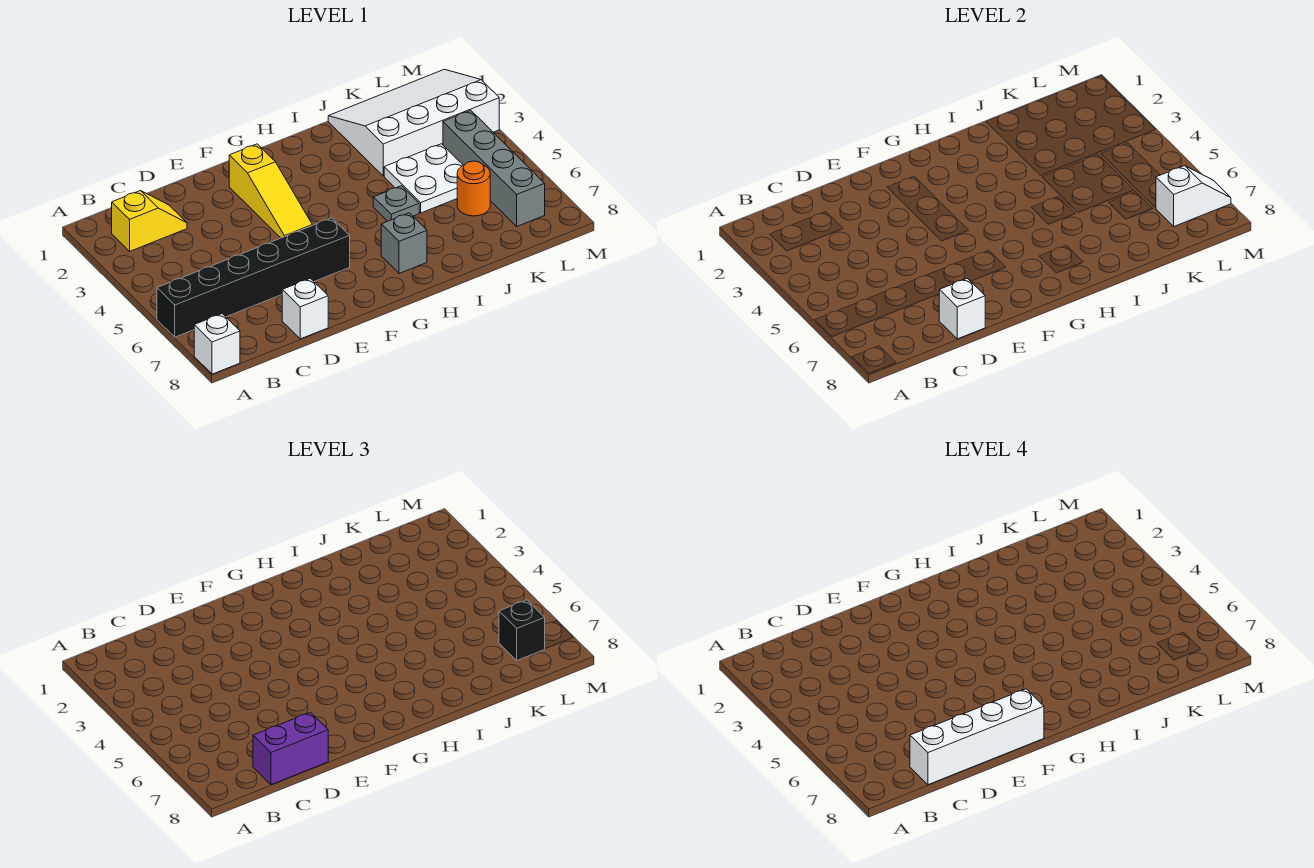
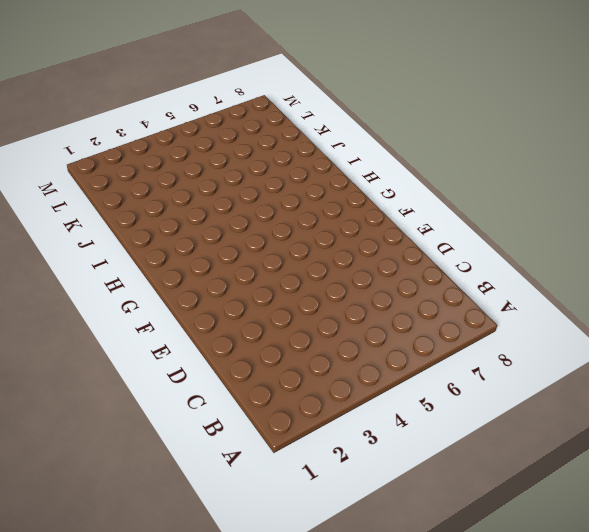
none -> black brick A6:F6 level 1
none -> white brick A8 level 1
none -> yellow slope B2:C2 level 1 top B

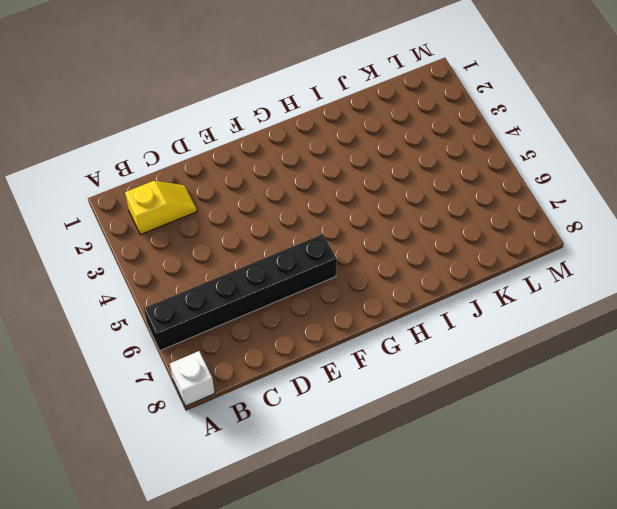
none -> white brick D8 level 1
none -> yellow slope F2:F4 level 1 top 2
none -> grey brick H7 level 1

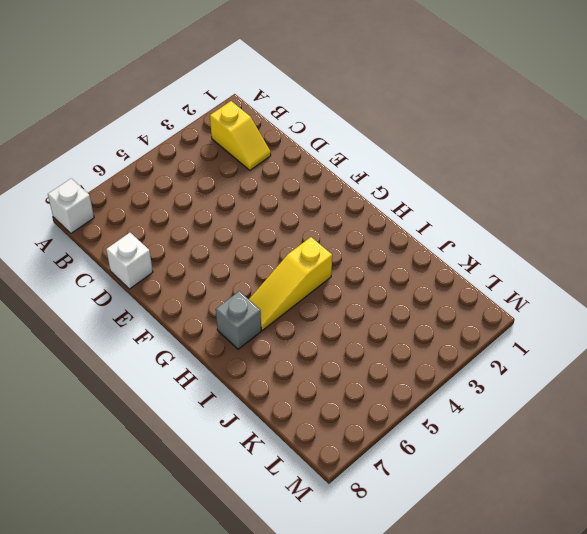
yellow slope H4:H6 level 1 top 4 -> yellow slope F2:F4 level 1 top 2
none -> black brick A6:F6 level 1
none -> grey plate I5 level 1
none -> white slope J1:M3 level 1 top 3

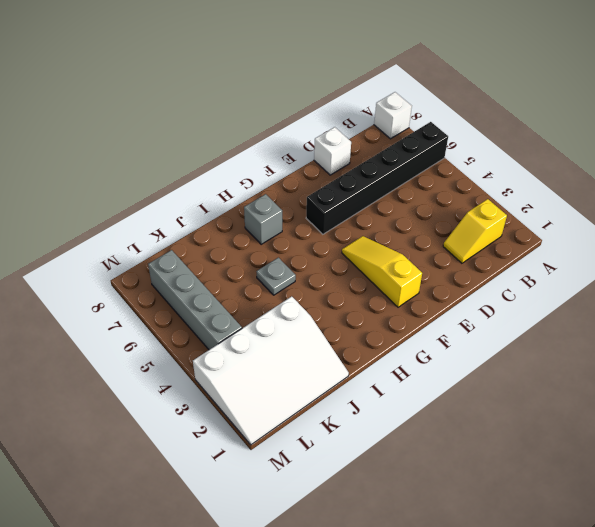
none -> white plate J4:K5 level 1
none -> orange round brick K6 level 1
none -> white brick D8 level 2

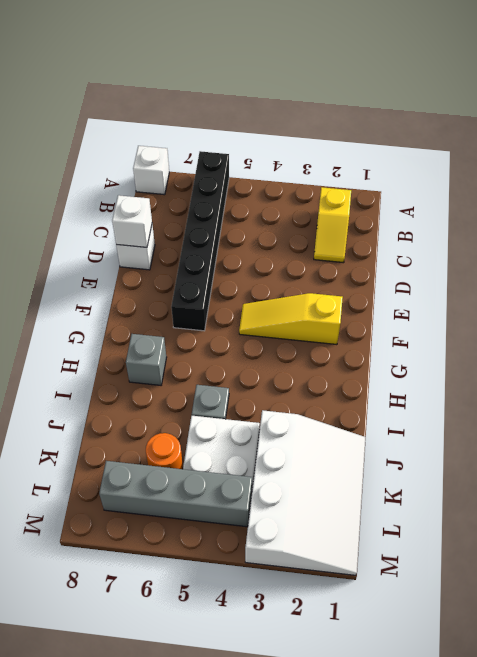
none -> white slope L7:M7 level 2 top L
none -> purple brick C8:D8 level 3
none -> black brick L7 level 3

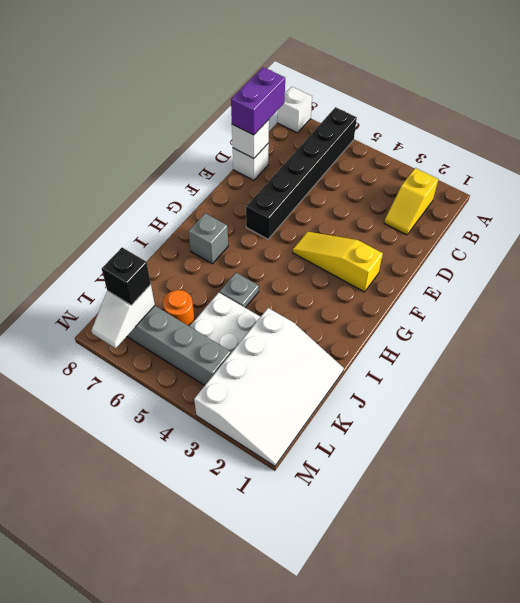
none -> white brick C8:F8 level 4

